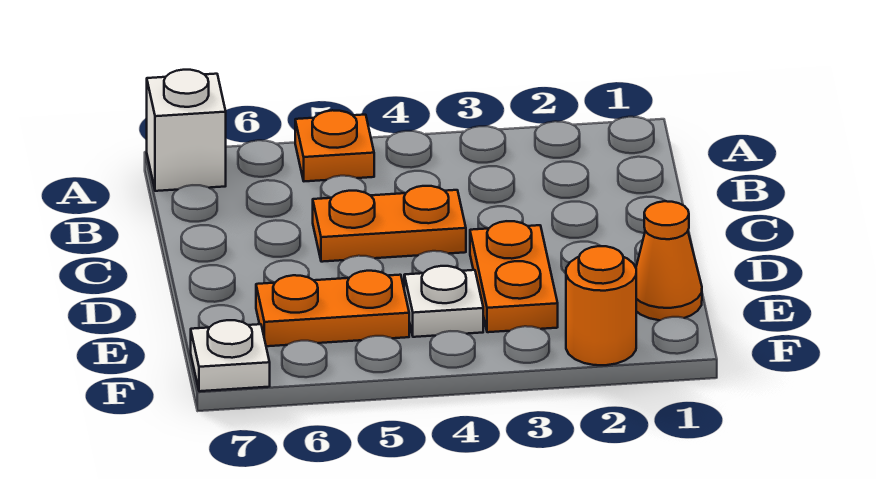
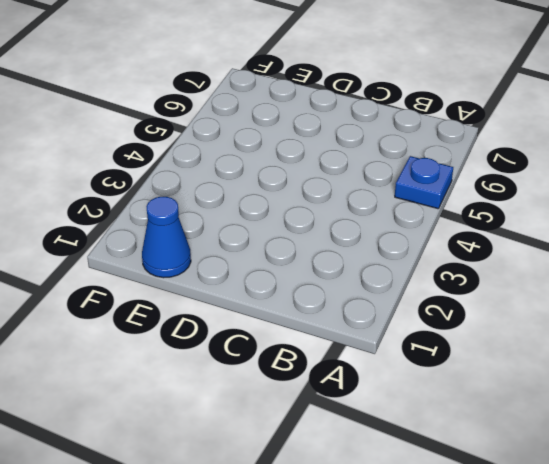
blue plate A5 level 1 -> orange plate A5 level 1
blue cone E1 level 1 -> orange cone E1 level 1
none -> white brick A7 level 1
none -> orange plate C4:C5 level 1

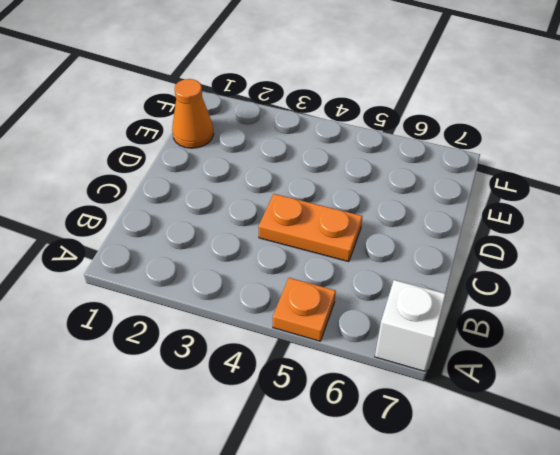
none -> orange plate D3:E3 level 1
none -> white plate E4 level 1

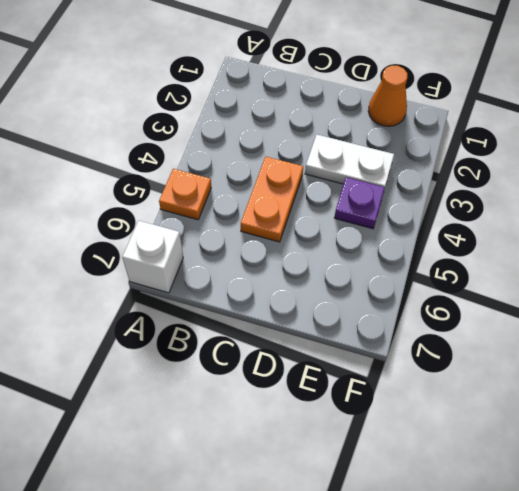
white plate D3:E3 level 1 -> orange plate D3:E3 level 1
purple plate E4 level 1 -> white plate E4 level 1
none -> orange plate E5:E6 level 1
none -> orange round brick F2 level 1

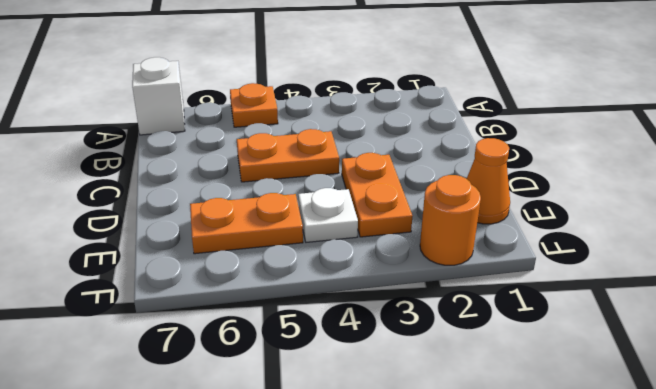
none -> white plate F7 level 1

